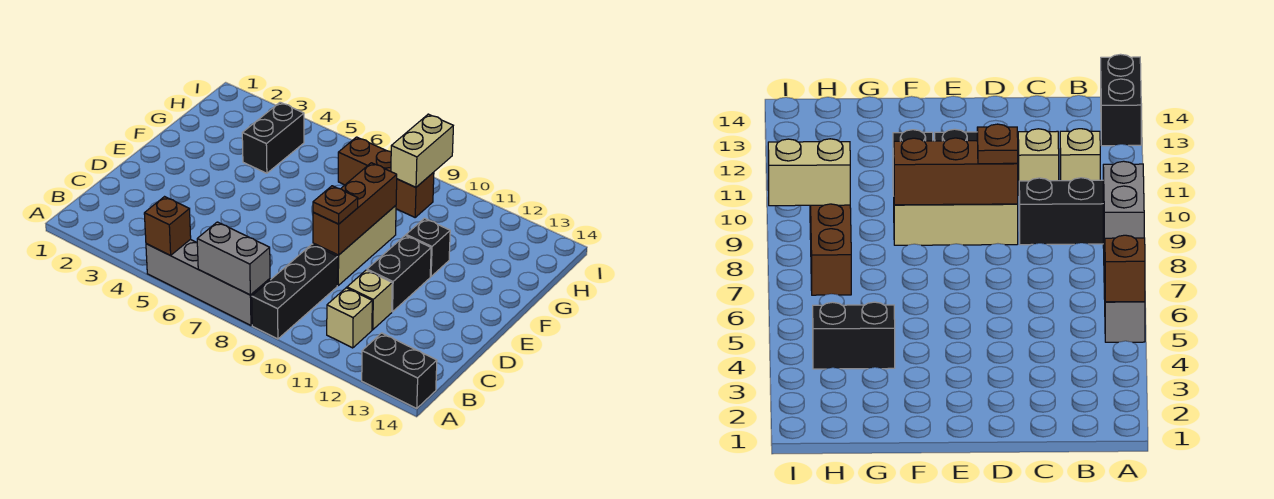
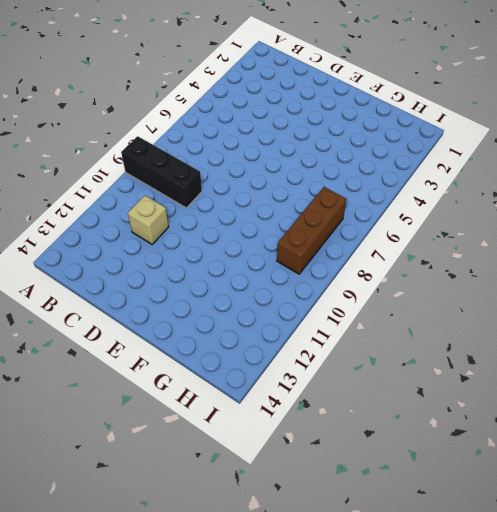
none -> grey brick A5:A8 level 1
none -> black brick A13:A14 level 1
none -> tan brick B11 level 1

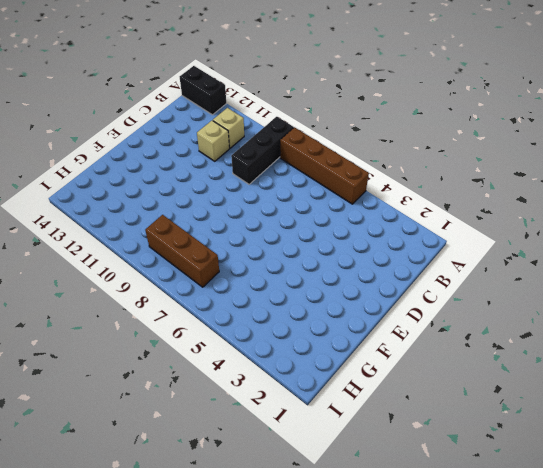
brown brick A5:A8 level 1 -> grey brick A5:A8 level 1
none -> tan brick D9:F9 level 1
none -> black brick D11:E11 level 1
none -> black brick F11 level 1

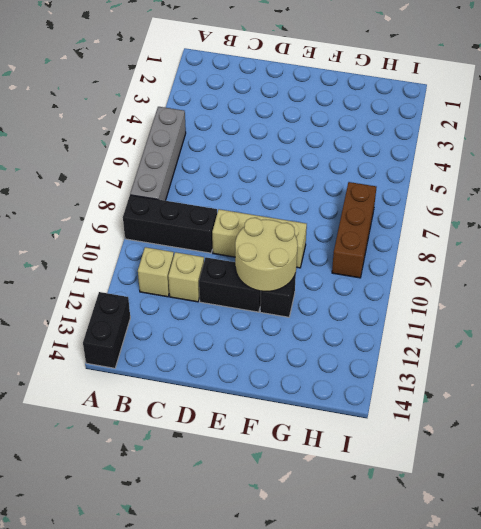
tan round brick E10:F11 level 2 -> none
none -> black brick G4:H4 level 1
none -> brown brick A5 level 2
none -> grey brick A7:A8 level 2

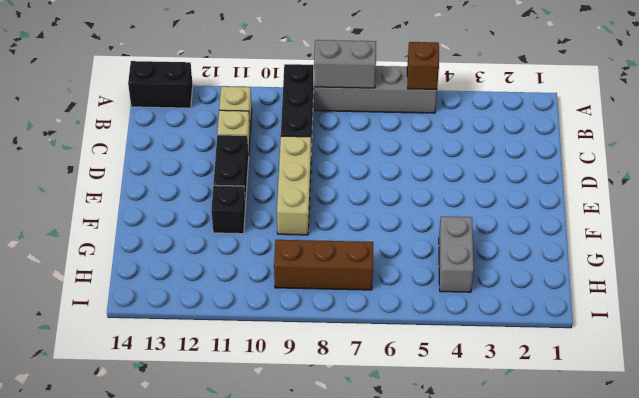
grey brick G4:H4 level 1 -> black brick G4:H4 level 1
none -> brown brick D9:F9 level 2
none -> tan brick H9:I9 level 2
none -> brown plate D9 level 3

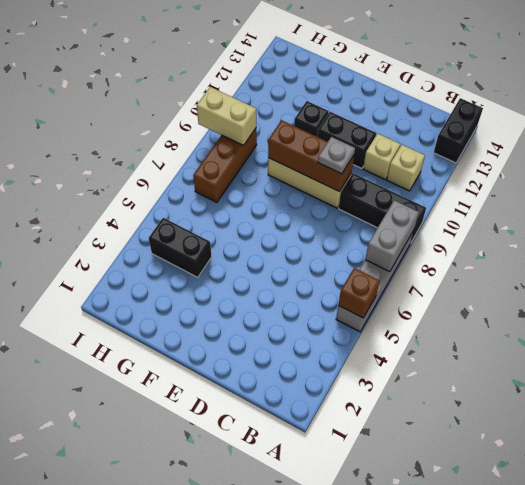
grey plate D9 level 3 -> brown plate D9 level 3

